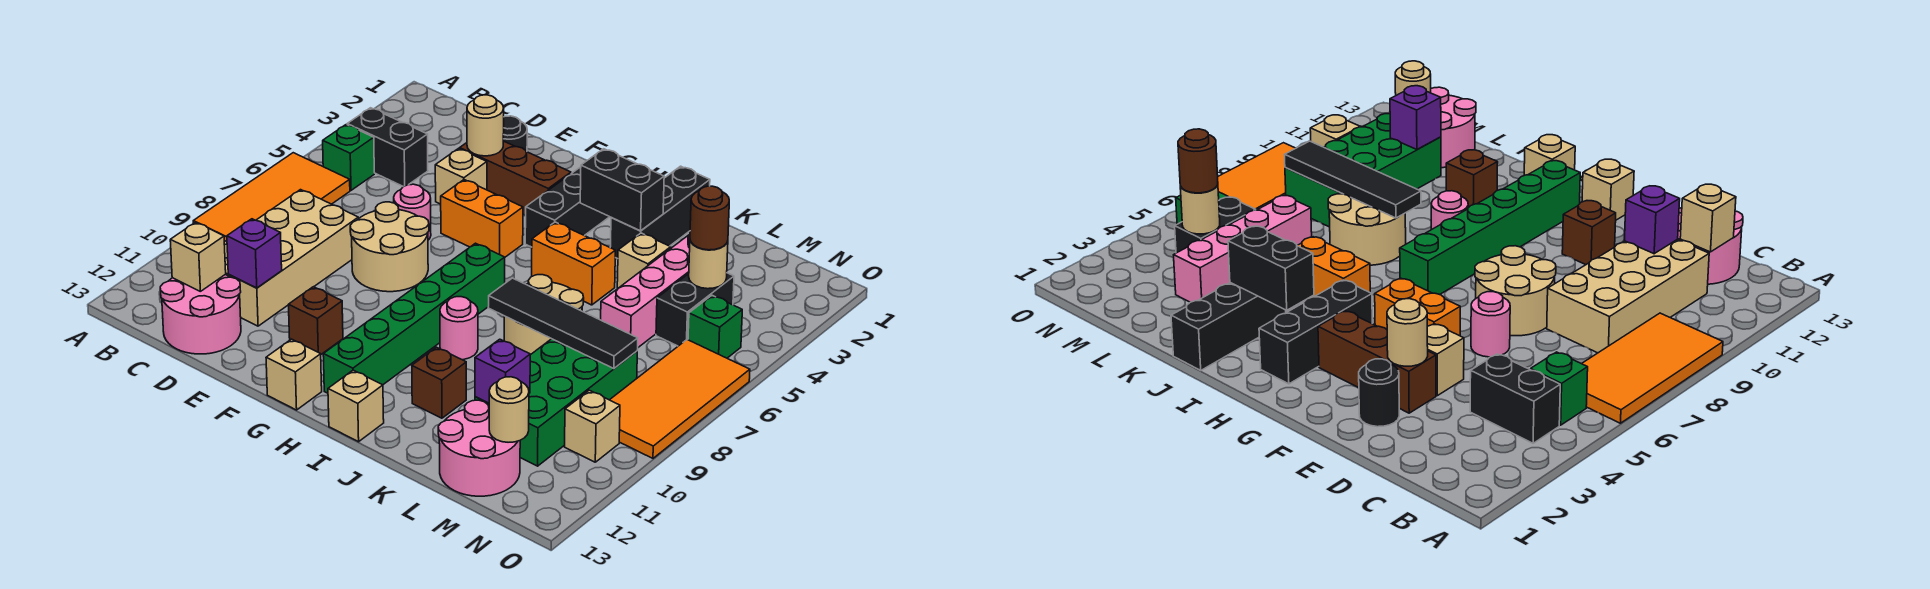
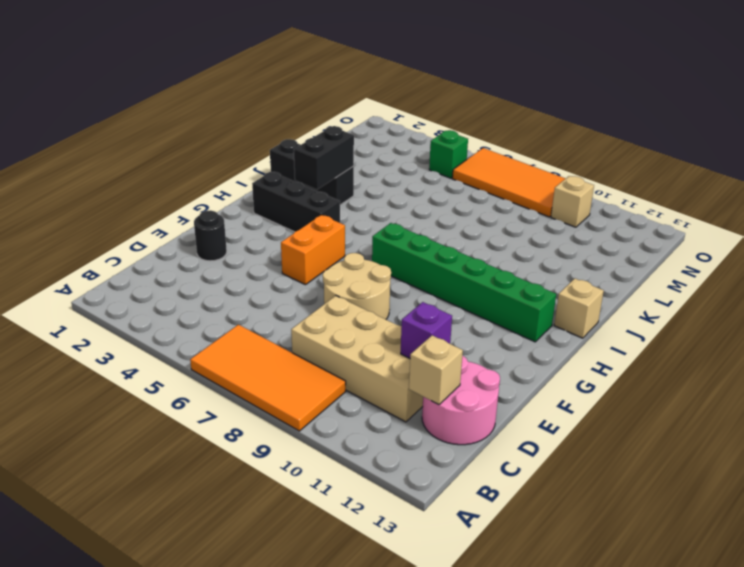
none -> black brick B4:C4 level 1
none -> green brick B5 level 1
none -> brown brick E3:G3 level 1
none -> tan brick E4 level 1

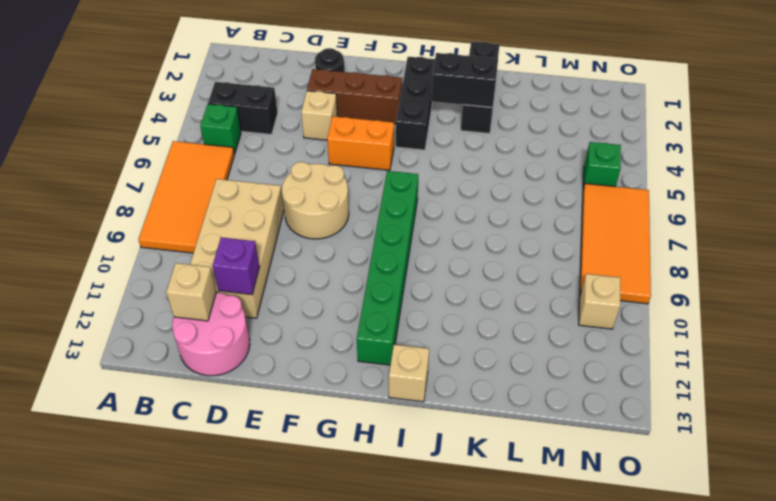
none -> pink round brick E6 level 1
none -> brown brick F11 level 1
none -> tan brick G13 level 1
none -> orange brick I5:J5 level 1

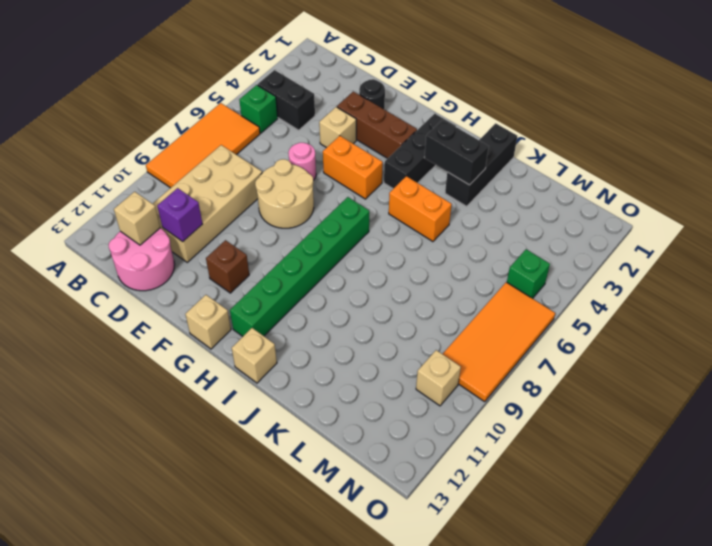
none -> pink round brick I9 level 1
none -> tan round brick J7:K8 level 1
none -> brown brick J11 level 1
none -> tan brick K4 level 1

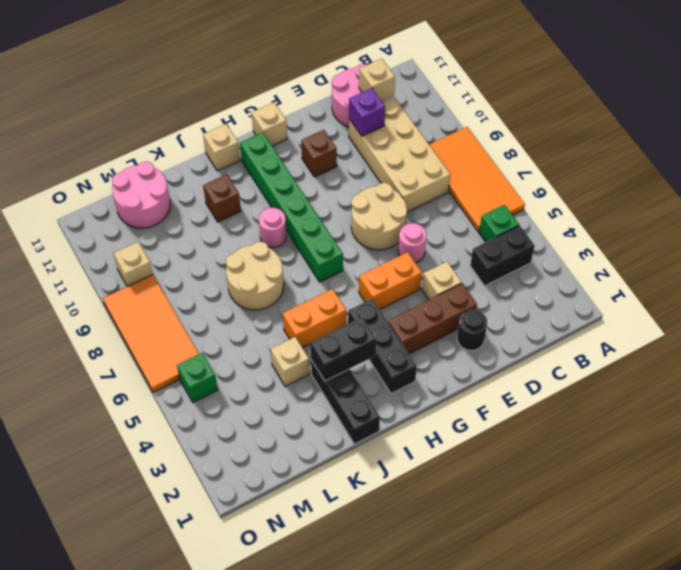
none -> pink brick L3:L6 level 1
none -> green brick L8:M11 level 1
none -> black brick M4:M5 level 1
none -> tan round brick E3 level 2

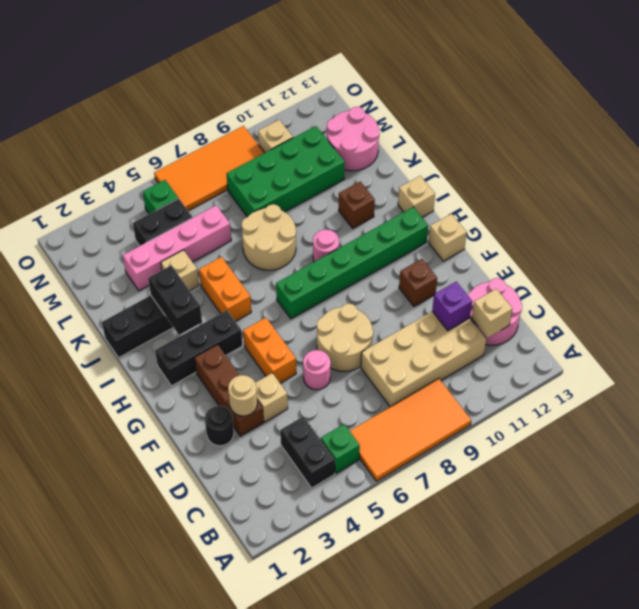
none -> black tile J8:M8 level 2
none -> purple brick L11 level 2
none -> tan round brick M4 level 2
none -> tan round brick M12 level 2

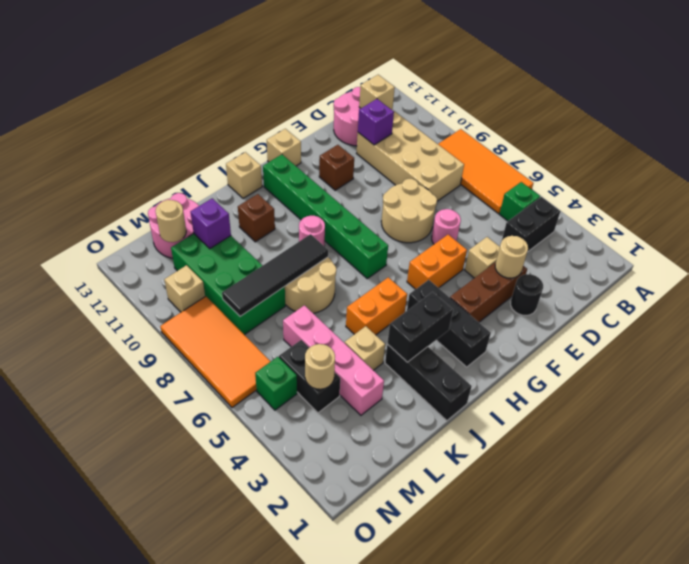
none -> brown round brick M4 level 3

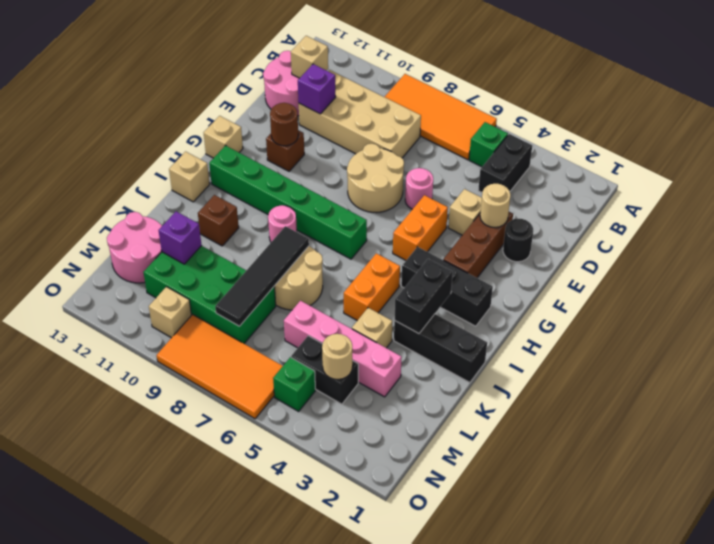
brown round brick F11 level 2 -> brown round brick M4 level 3
none -> tan round brick M12 level 2

